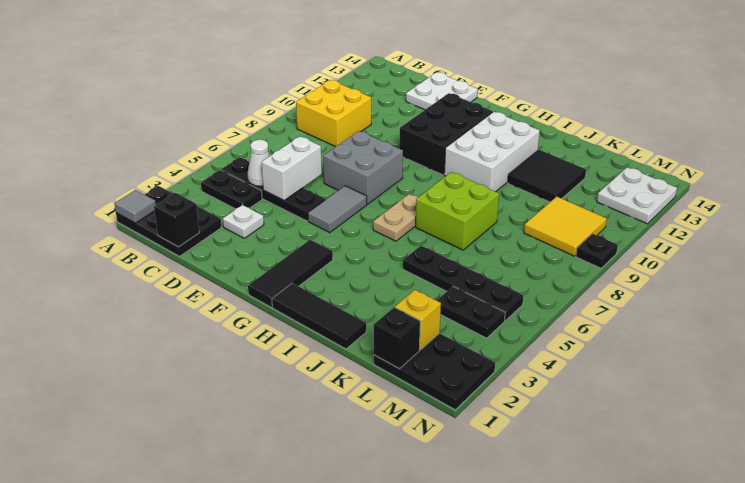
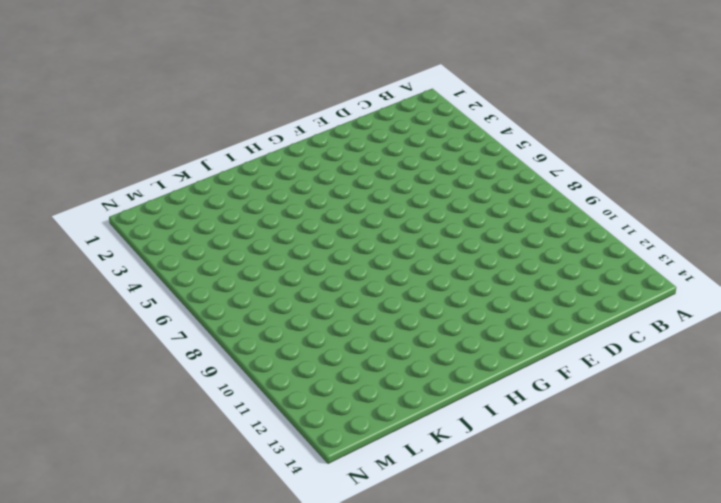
none -> black plate A1:C2 level 1
none -> black plate B4:C4 level 1
none -> black plate B5:E5 level 1

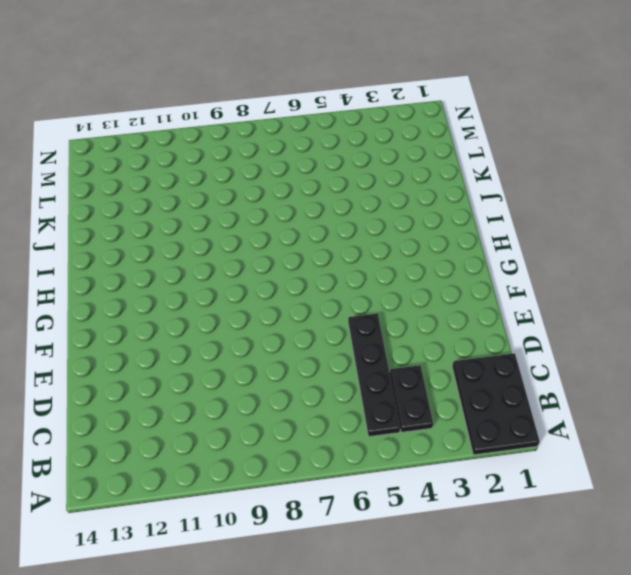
none -> yellow brick B9:C10 level 1
none -> white plate D3 level 1
none -> white plate D13:E14 level 1

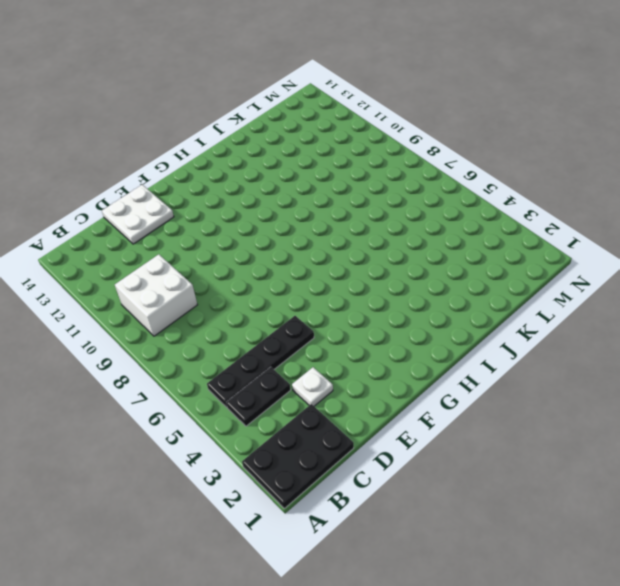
white brick B9:C10 level 1 -> yellow brick B9:C10 level 1
none -> grey brick E7:F8 level 1
none -> grey tile F5:F6 level 1
none -> black brick F10:G12 level 1

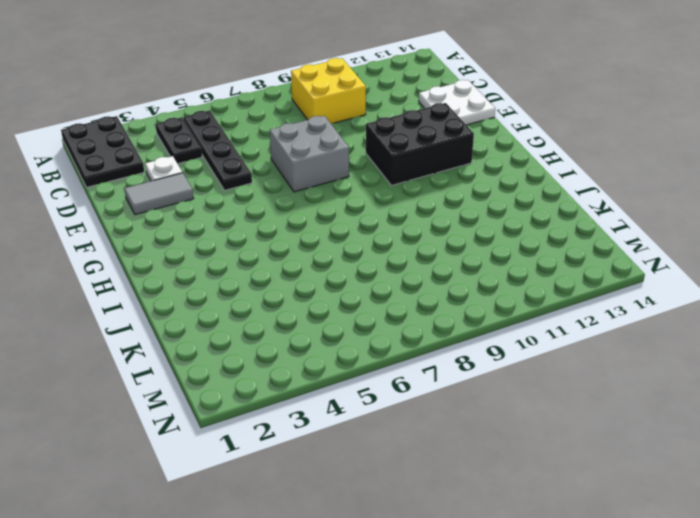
grey tile E2:E3 level 1 -> grey tile F5:F6 level 1
none -> black tile G1:G3 level 1
none -> black tile H1:J1 level 1
none -> tan plate H6:H7 level 1

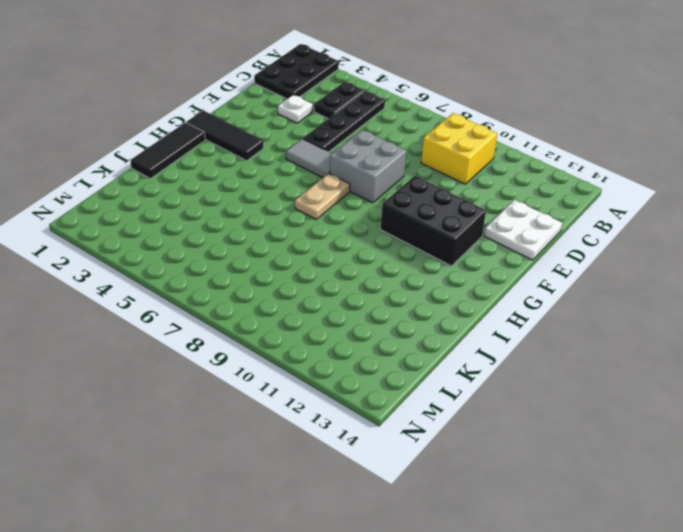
tan plate G7:H7 level 1 -> tan plate H6:H7 level 1
none -> white brick H10:I12 level 1
none -> lime brick I7:J8 level 1
none -> black plate J5:M5 level 1

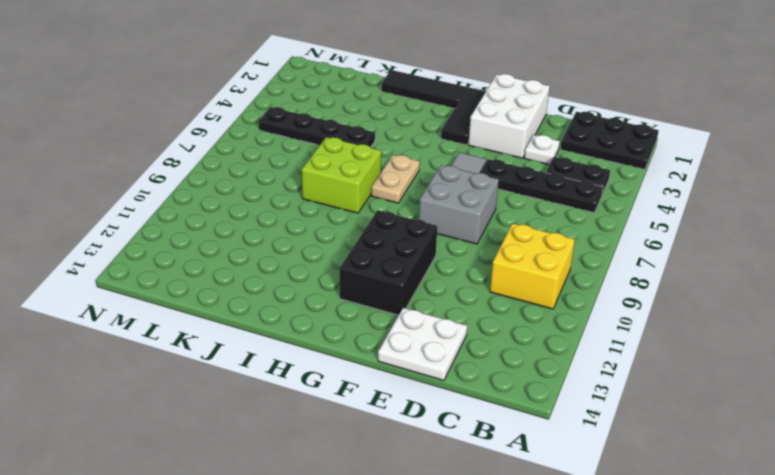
white brick E1:F3 level 1 -> white brick H10:I12 level 1
none -> black tile J11:K12 level 1
none -> black plate L1:N2 level 1
none -> black plate L4:M4 level 1

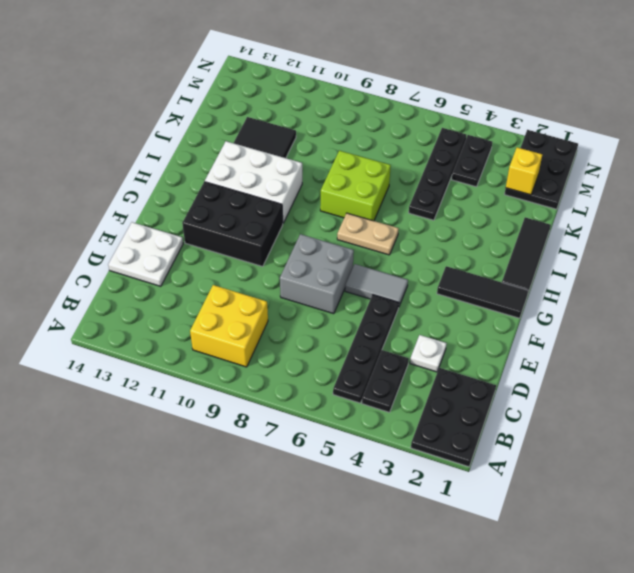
none -> yellow tile L9:M10 level 1
none -> white plate M12:N13 level 1
none -> black plate N9 level 1

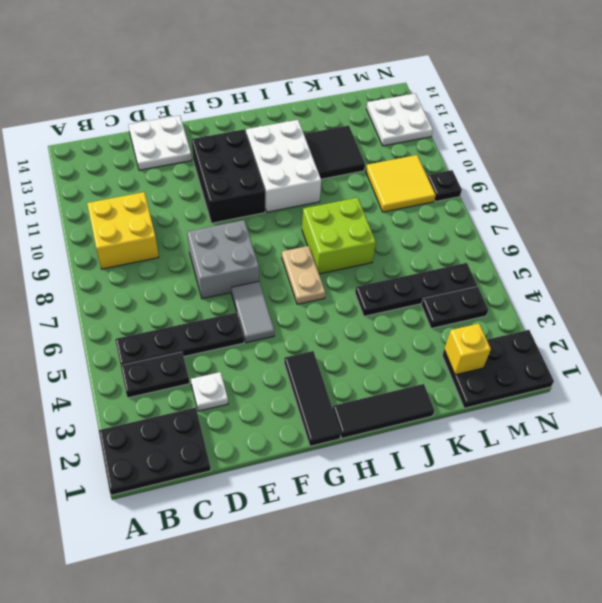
none -> grey tile A1 level 2
none -> black brick C1 level 2
none -> white cone C5 level 2

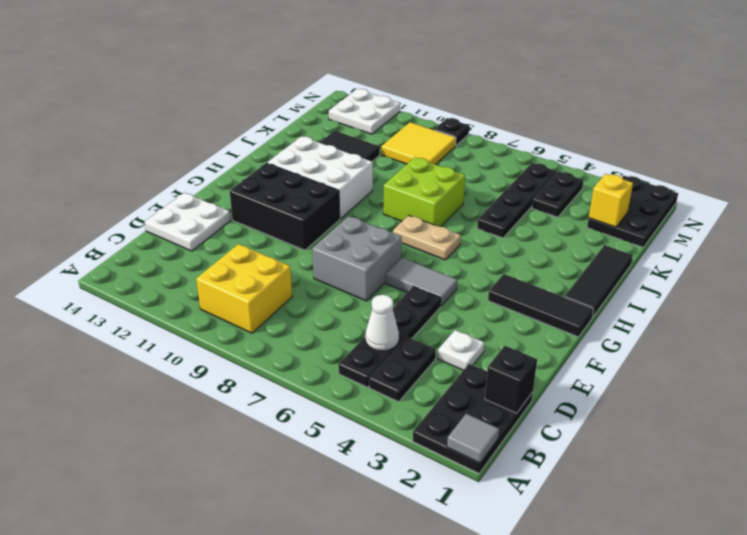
none -> white brick D5:D6 level 2
none -> black brick L1 level 2

